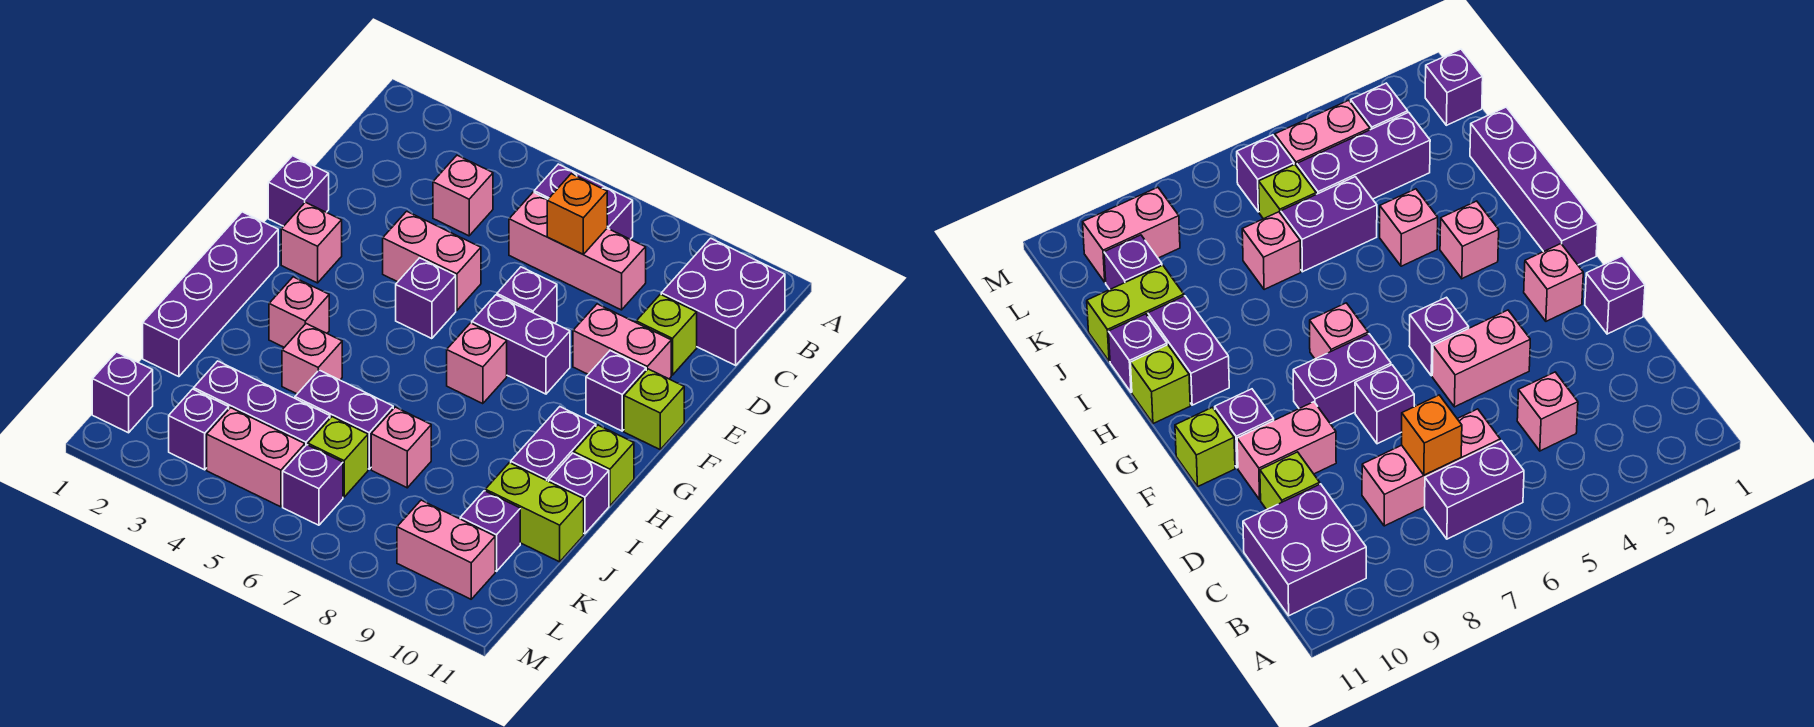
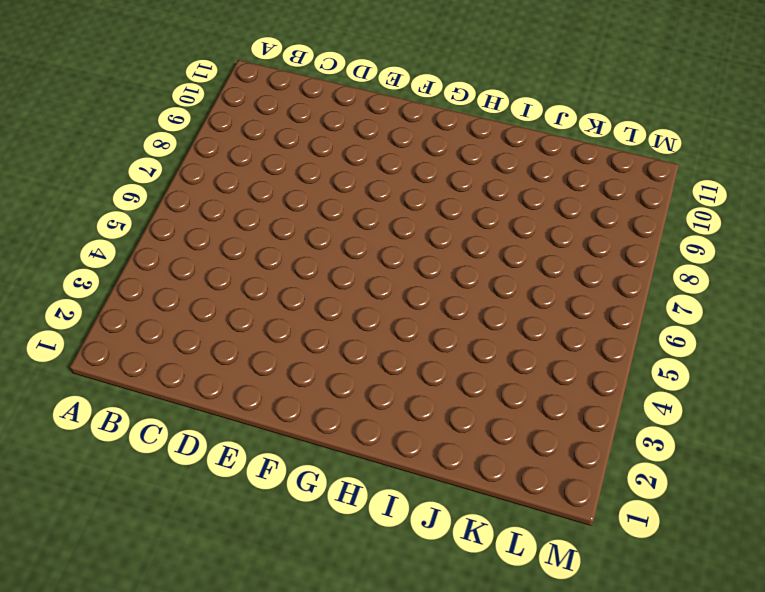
none -> purple brick B6:B7 level 1
none -> purple brick B10:C11 level 1
none -> pink brick C4 level 1
none -> pink brick C6:C8 level 1

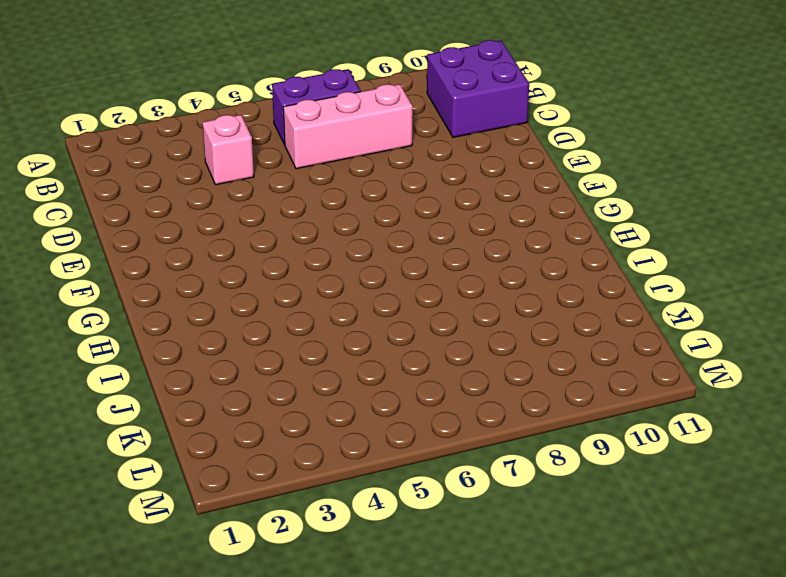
none -> lime brick D10 level 1
none -> purple brick E1 level 1
none -> pink brick E4:E5 level 1
none -> purple brick E7 level 1

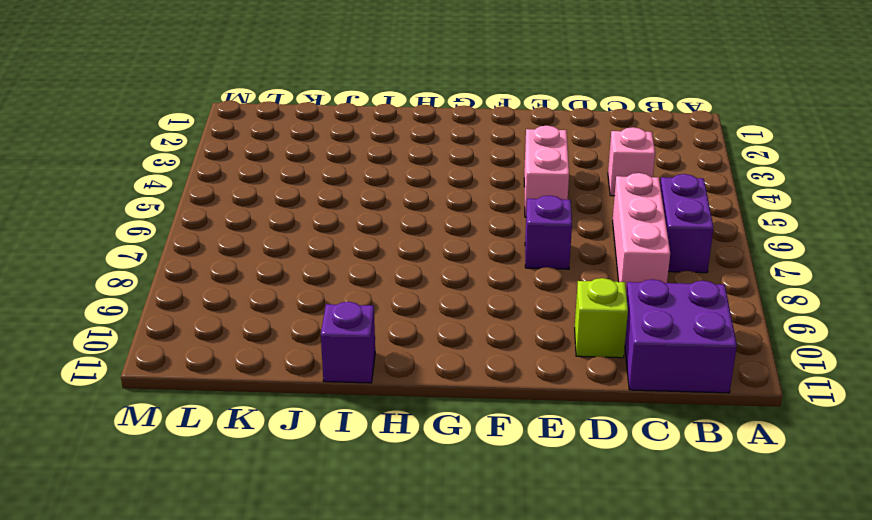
none -> purple brick E1 level 1
none -> pink brick E9:E10 level 1
none -> pink brick F2 level 1
none -> purple brick F5 level 1

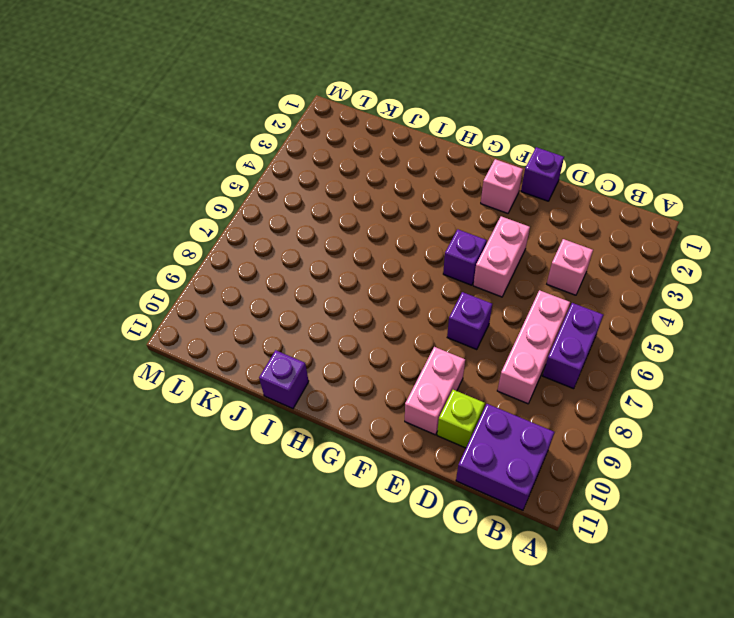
none -> purple brick F7:F8 level 1
none -> purple brick F10 level 1
none -> lime brick F11 level 1
none -> purple brick G1:J1 level 1

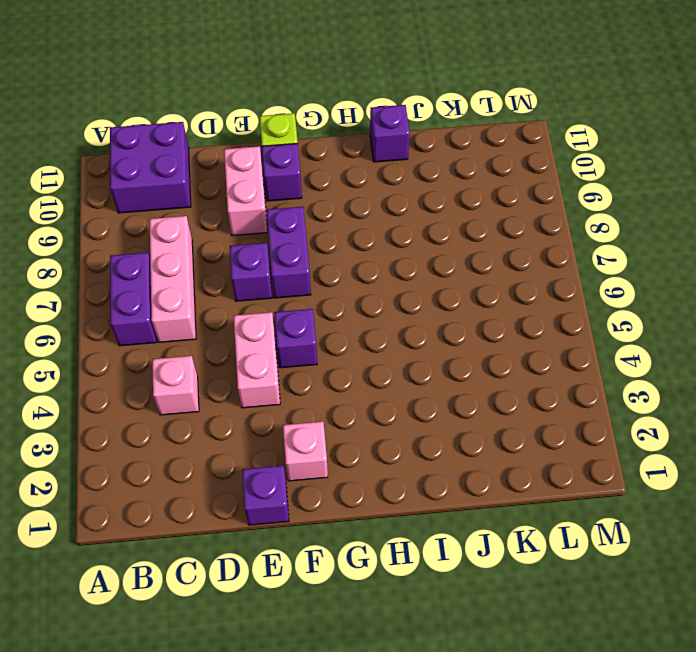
none -> lime brick D10 level 1
none -> purple brick G1:J1 level 1
none -> pink brick G7 level 1
none -> pink brick H3 level 1

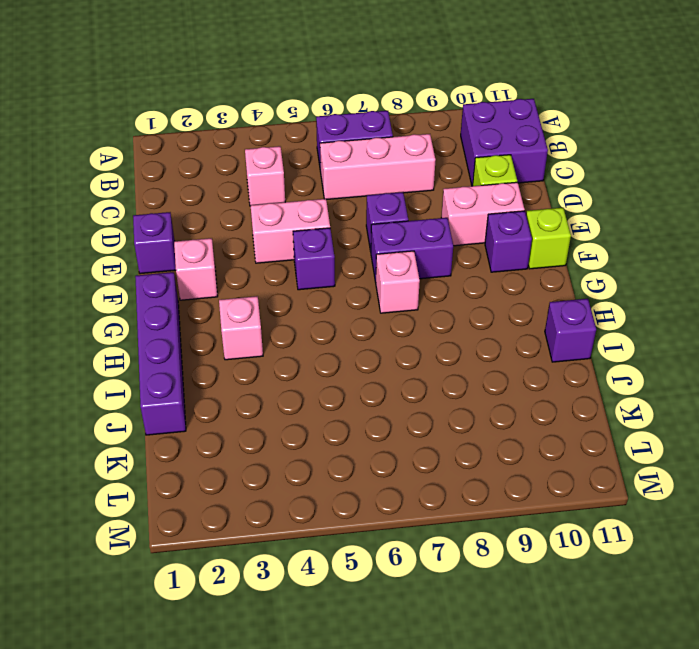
none -> purple brick H10:I10 level 1
none -> lime brick H11 level 1
none -> pink brick I4 level 1
none -> purple brick J5:J6 level 1

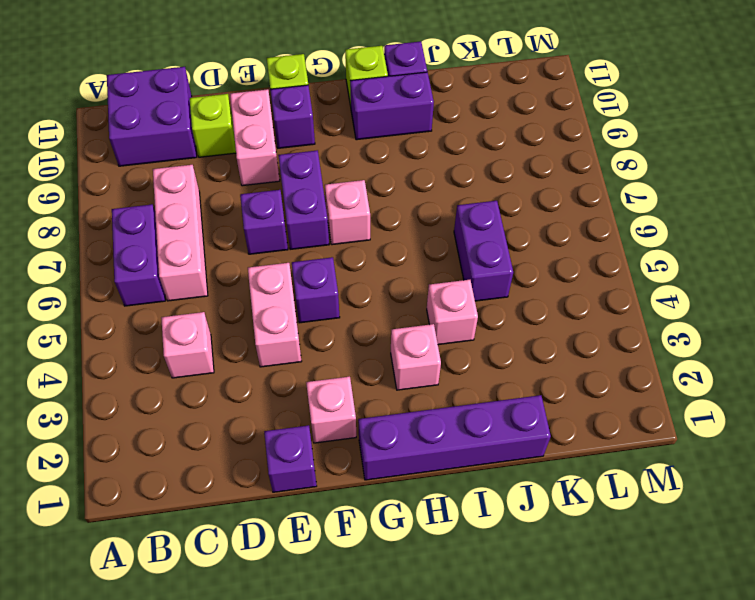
none -> pink brick J7 level 1
none -> lime brick J10:J11 level 1
none -> purple brick K3:K5 level 1
none -> lime brick K6 level 1

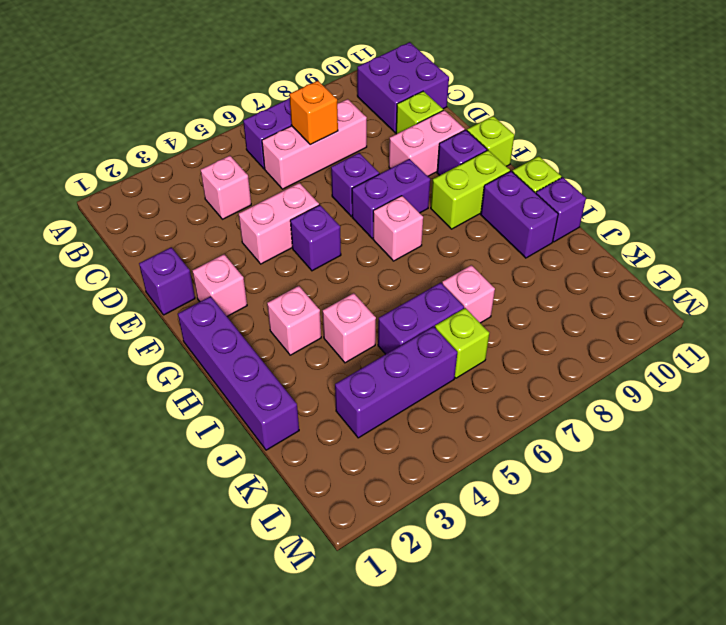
lime brick G9:G10 level 1 -> lime brick J10:J11 level 1
none -> purple brick K10 level 1
none -> purple brick L1 level 1
none -> purple brick L3 level 1
none -> pink brick L4:L5 level 1

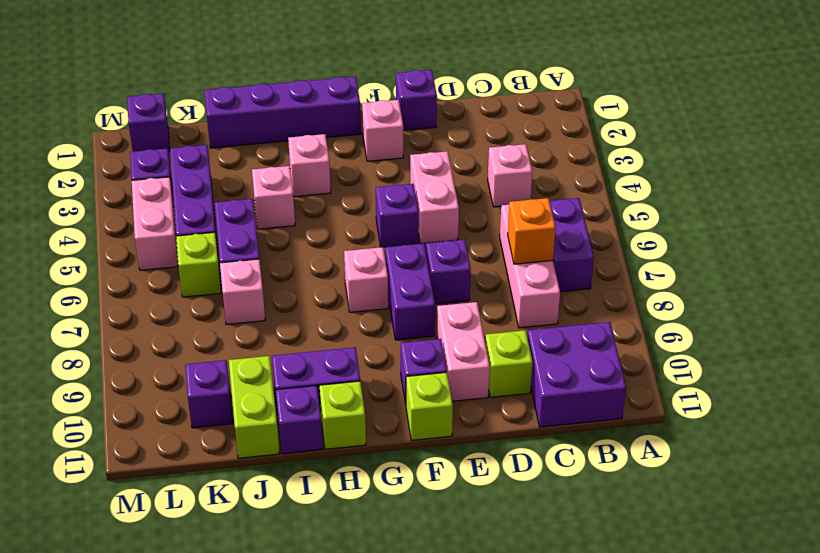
none -> purple brick L6 level 1
none -> pink brick L9:L10 level 1

